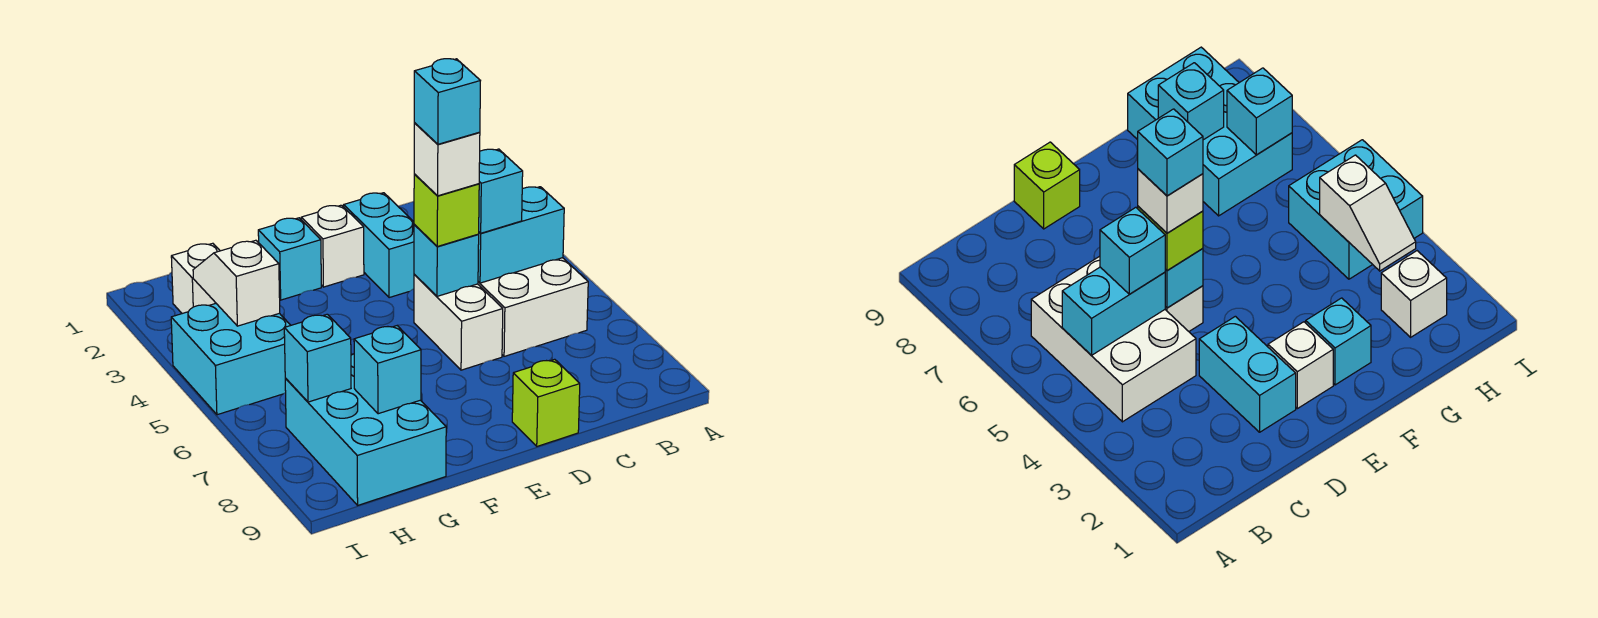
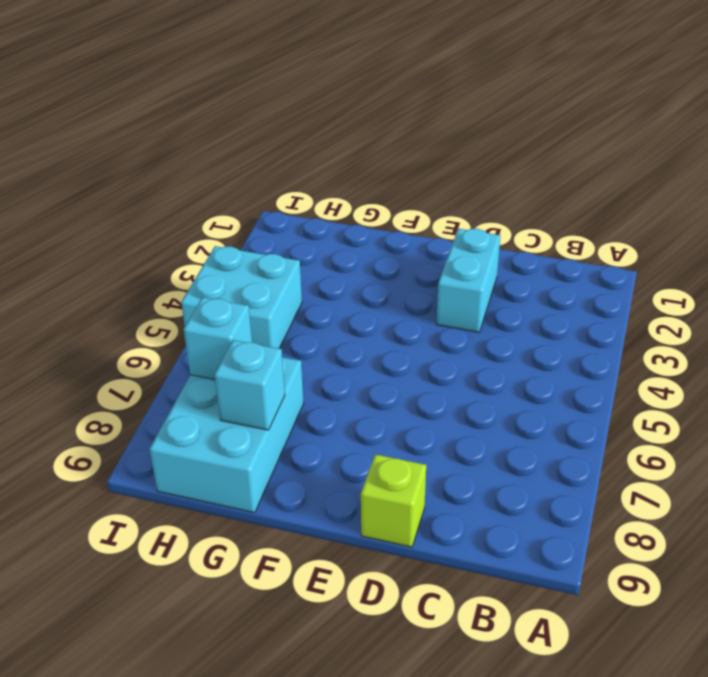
none -> white brick B4:C6 level 1
none -> white brick D5:D6 level 1
none -> white brick E2 level 1

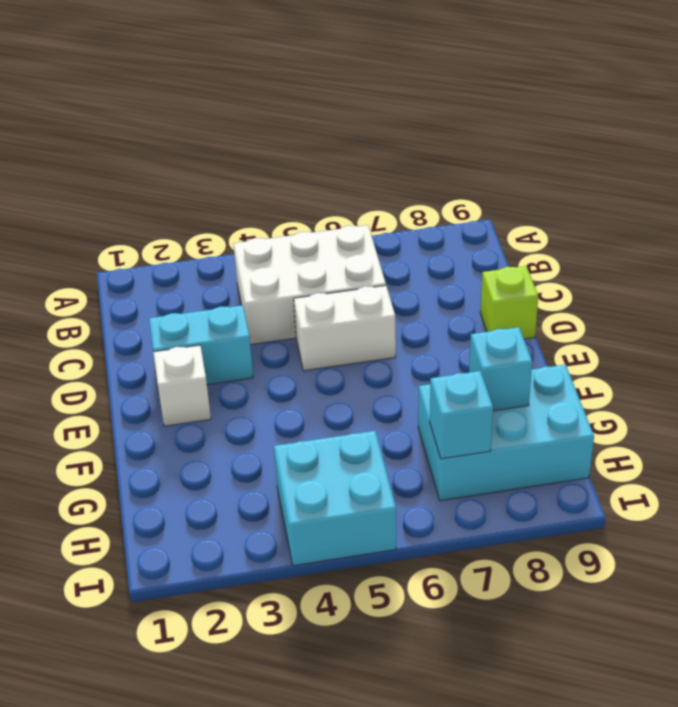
none -> cyan brick F2 level 1
none -> white brick H2 level 1
none -> cyan brick B5:C5 level 2

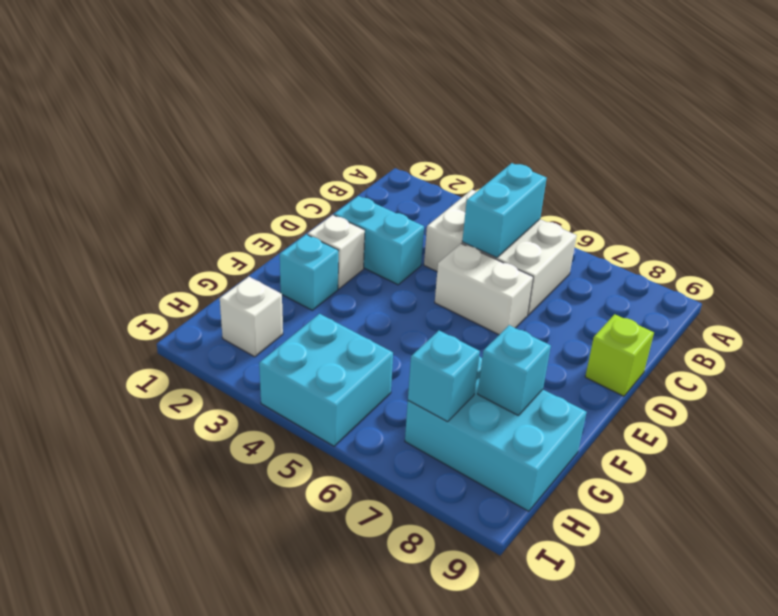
none -> cyan brick D5 level 2
none -> white slope H3:H4 level 2 top 4
none -> cyan brick C5 level 3

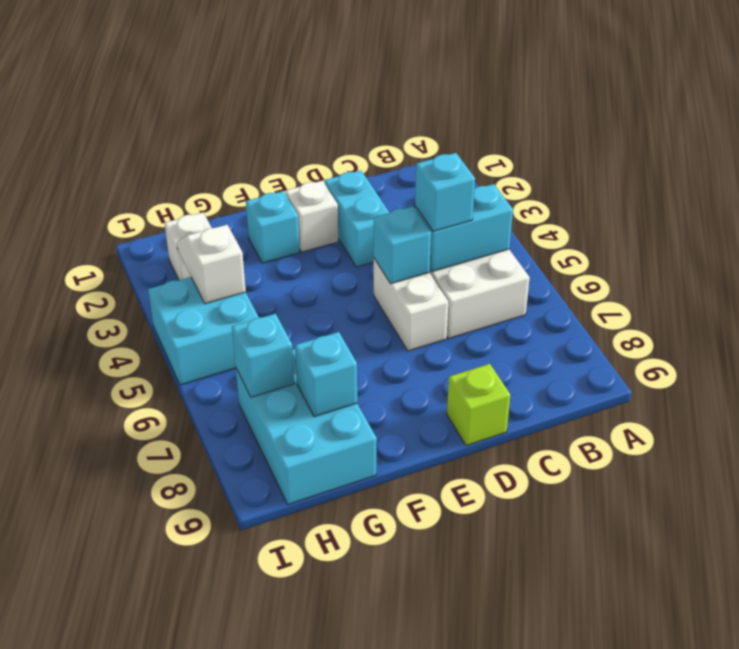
none -> lime brick D5 level 3
none -> white brick D5 level 4
none -> cyan brick D5 level 5

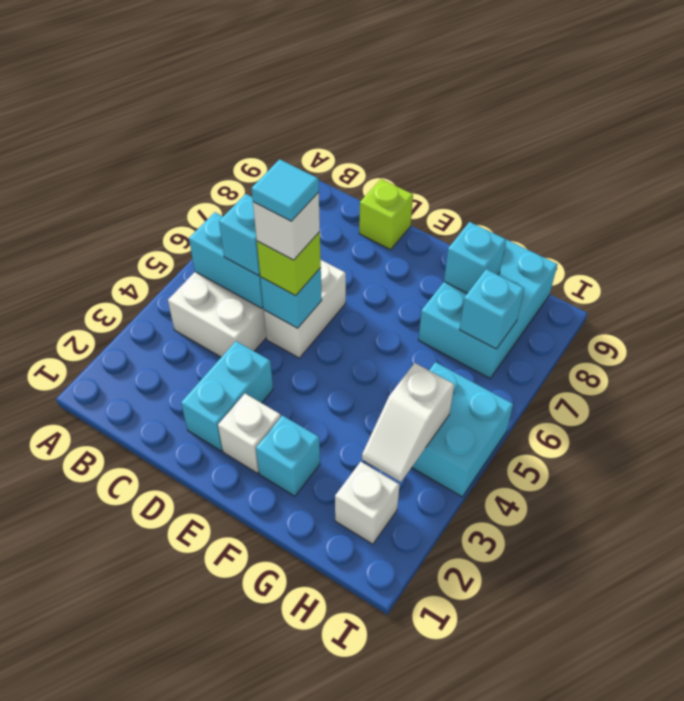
cyan tile D5 level 5 -> cyan brick D5 level 5

